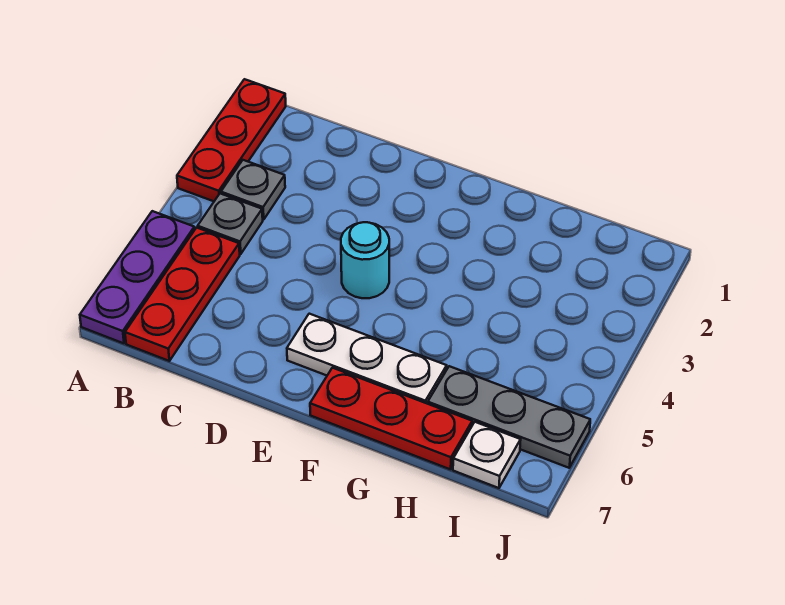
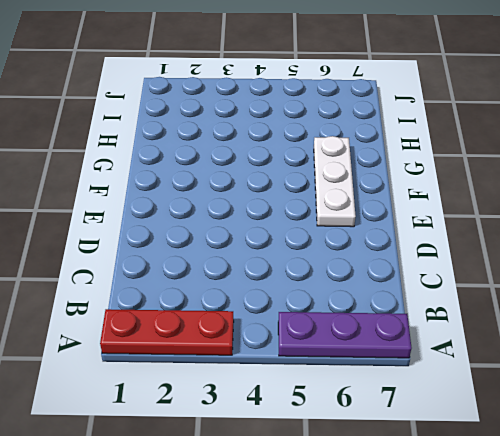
none -> grey plate B3 level 1
none -> grey plate B4 level 1

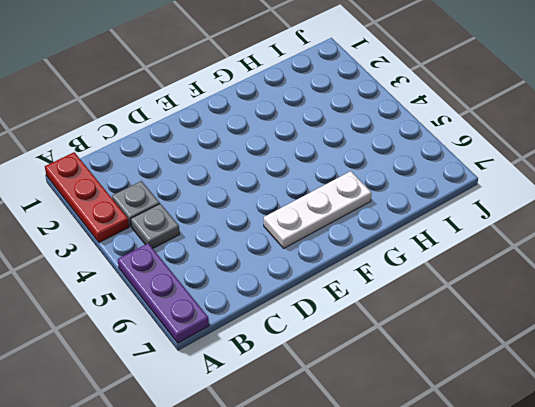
none -> red plate B5:B7 level 1
none -> cyan round brick E4 level 1

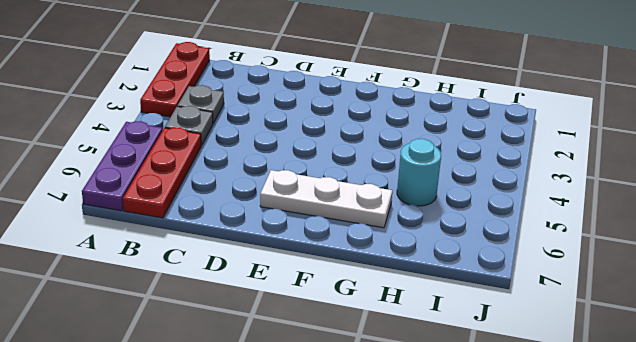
cyan round brick H5 level 1 -> cyan round brick E4 level 1
none -> red plate F7:H7 level 1
none -> grey plate H6:J6 level 1

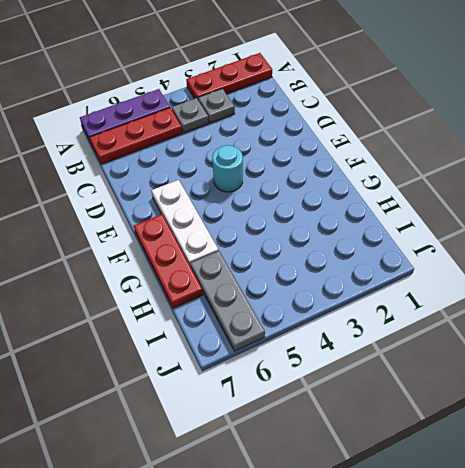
none -> white plate I7 level 1

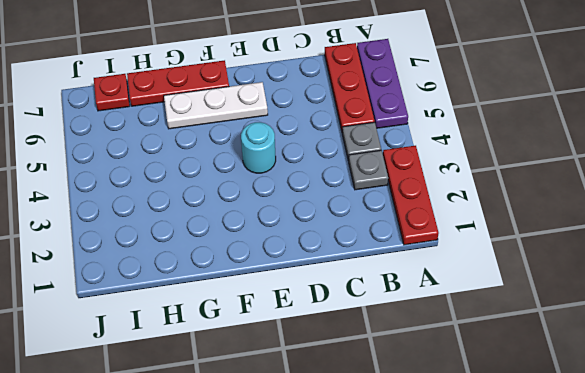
red plate I7 level 1 -> white plate I7 level 1
none -> grey plate H6:J6 level 1

